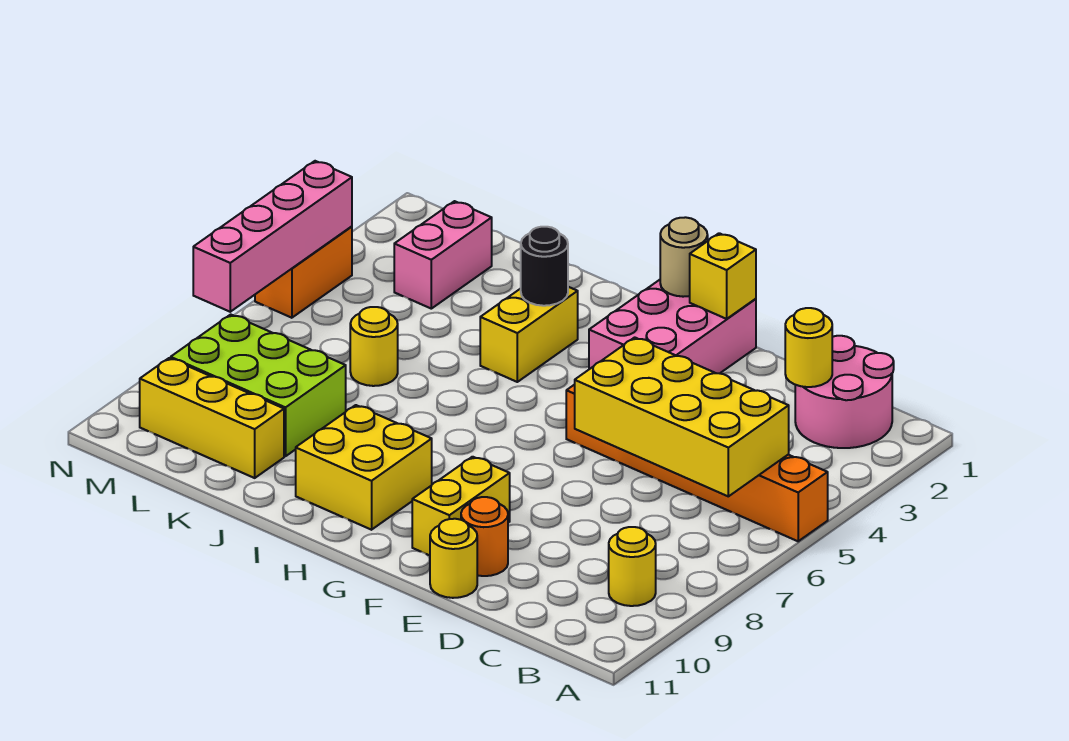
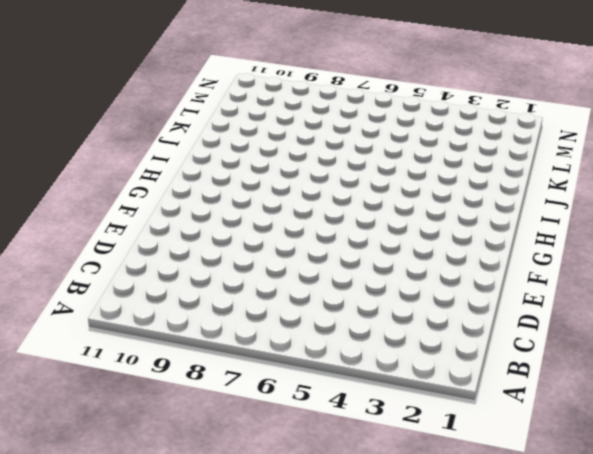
none -> orange brick A5:F5 level 1
none -> pink round brick B1:C2 level 1
none -> yellow round brick B9 level 1

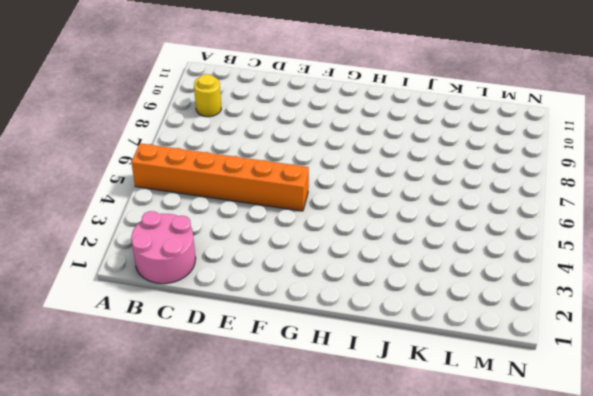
none -> orange round brick E10 level 1
none -> yellow round brick E11 level 1
none -> pink brick F1:G3 level 1

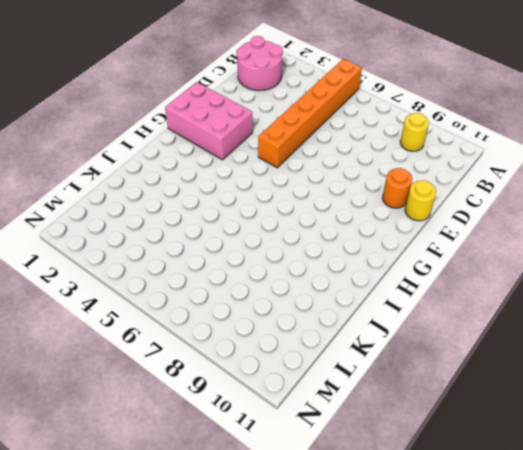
none -> yellow brick F9:F10 level 1
none -> yellow brick H9:I10 level 1
none -> yellow brick I3:I4 level 1

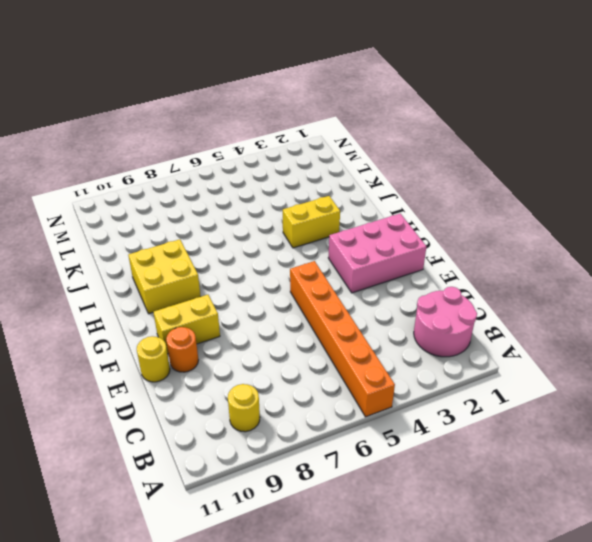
none -> yellow round brick K6 level 1
none -> lime brick K8:M9 level 1
none -> yellow brick K10:M10 level 1

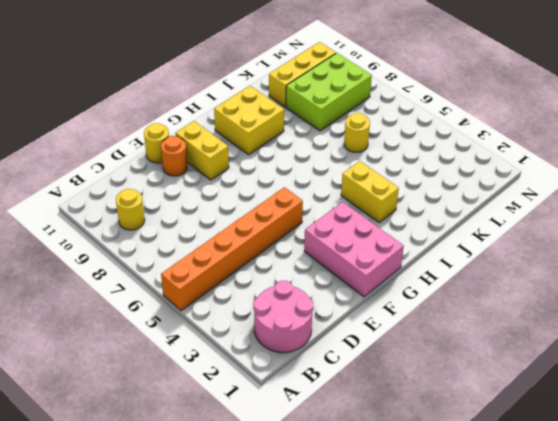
none -> pink brick L2:L3 level 1
none -> orange brick N4:N5 level 1
none -> yellow brick B5:E6 level 2

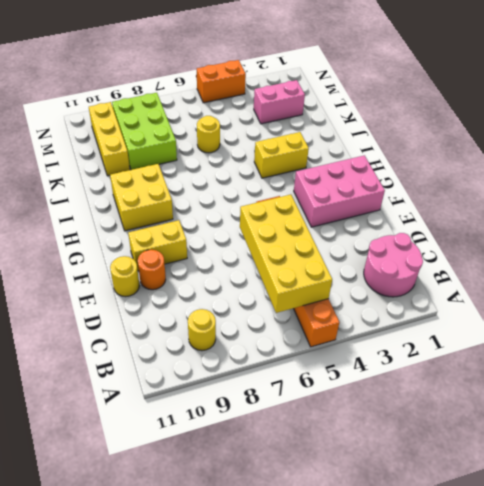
none -> yellow round brick C2 level 2
none -> yellow brick F1 level 2
none -> tan round brick G1 level 2

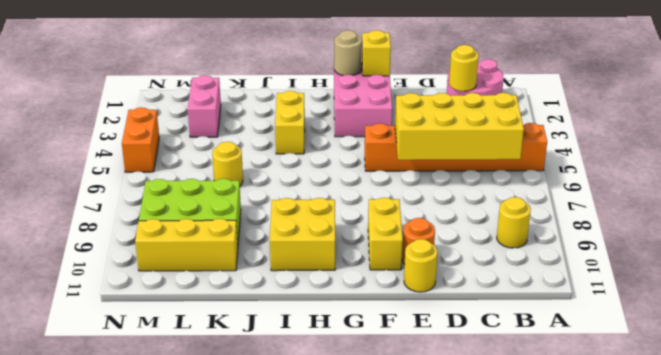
none -> black round brick I3 level 2
none -> pink brick N4:N7 level 2

